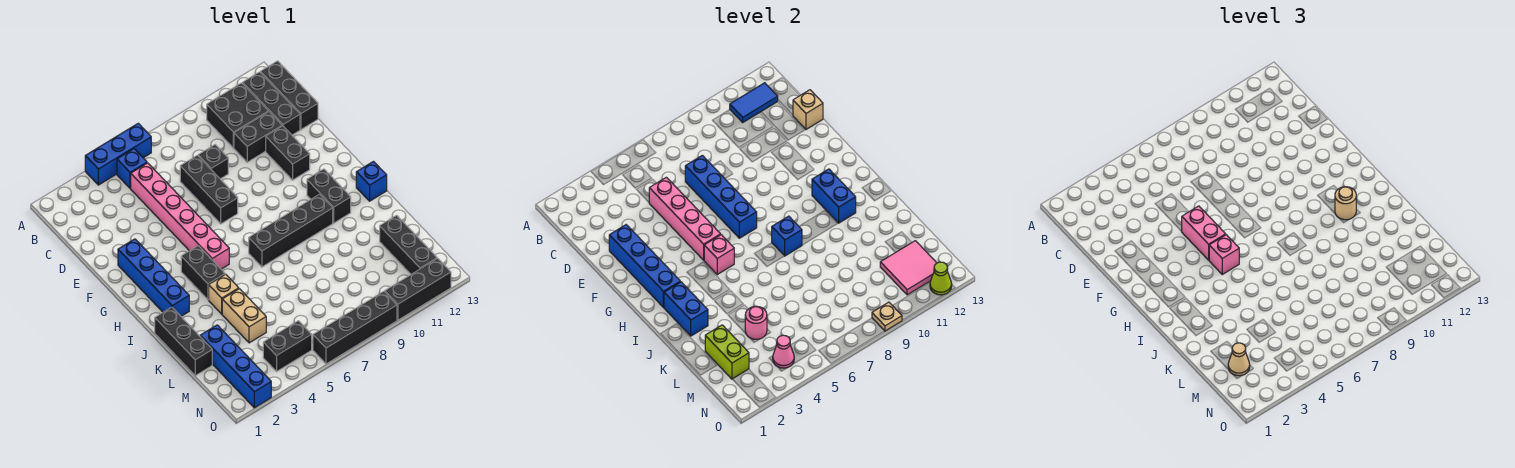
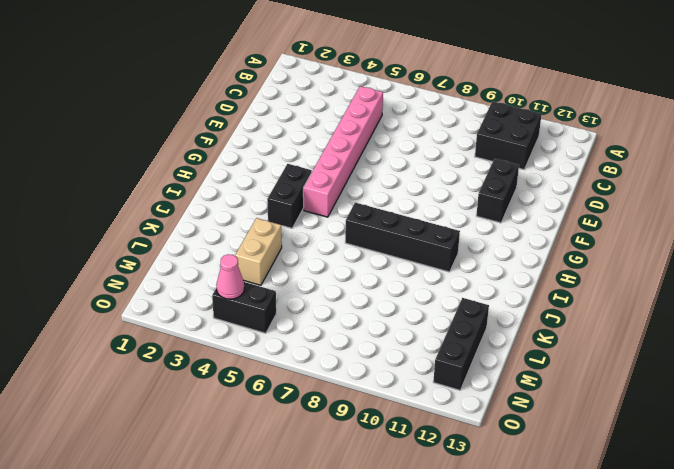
none -> blue brick A4:A6 level 1
none -> blue brick B5 level 1
none -> black brick B12:D12 level 1
none -> black brick B13:D13 level 1

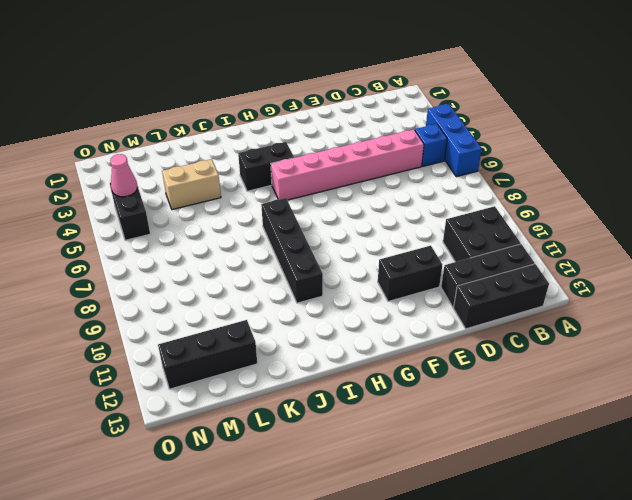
none -> black brick D7:F7 level 1
none -> black brick D8 level 1
none -> black brick D10:D11 level 1
none -> blue brick F2:I2 level 1

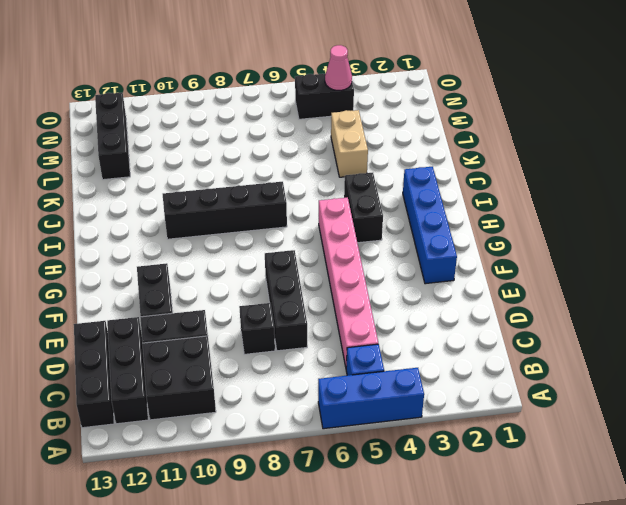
none -> black brick H11:I11 level 1
none -> blue brick I13 level 1
none -> black brick J1:L1 level 1
none -> tan brick J4 level 1

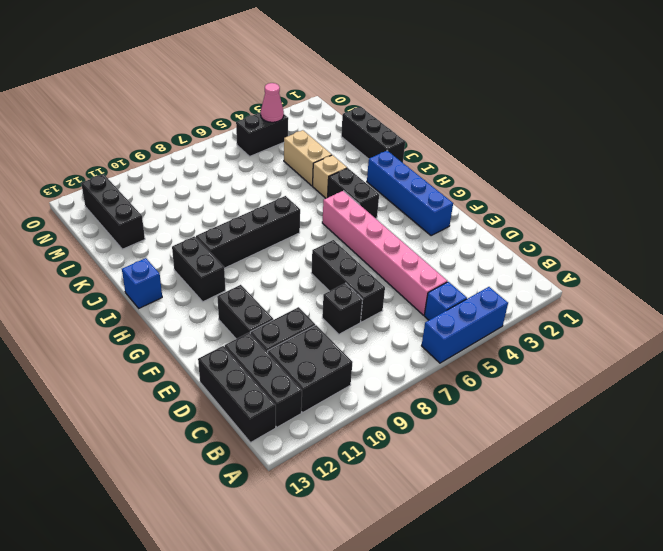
none -> blue brick L2:O2 level 1
none -> black brick O6:O9 level 1
none -> black brick O10:O12 level 1
none -> blue tile B11:B12 level 2

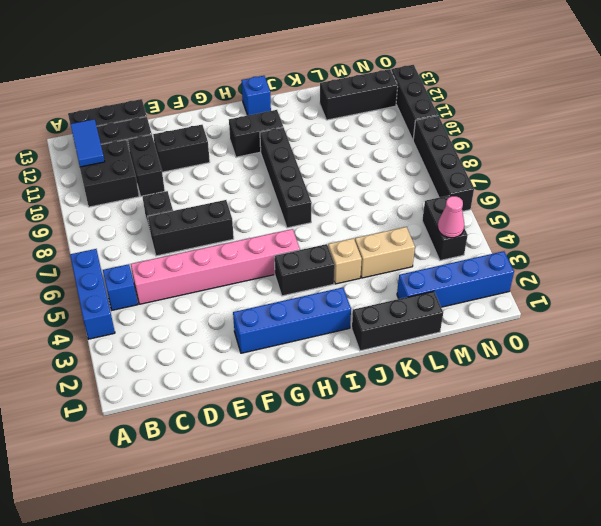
none -> pink brick D5:G5 level 2
none -> blue brick D7:G7 level 2
none -> tan brick D13 level 2
none -> blue brick E2:H2 level 2

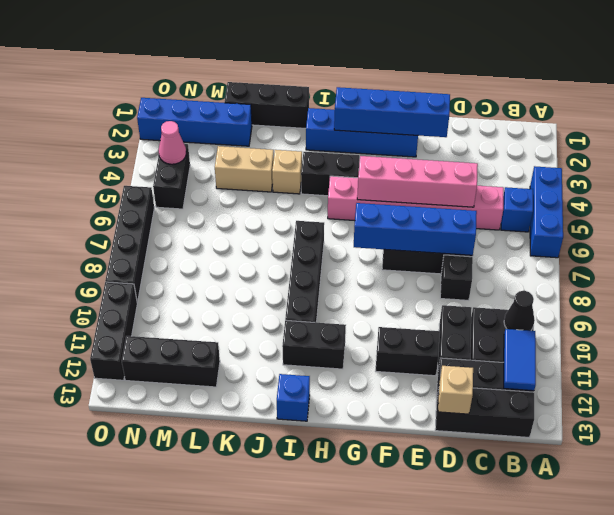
black cone B10 level 2 -> none
none -> pink brick H5 level 2
none -> blue brick H11:I11 level 2
none -> blue brick I2:J2 level 2
none -> blue brick I8 level 2

